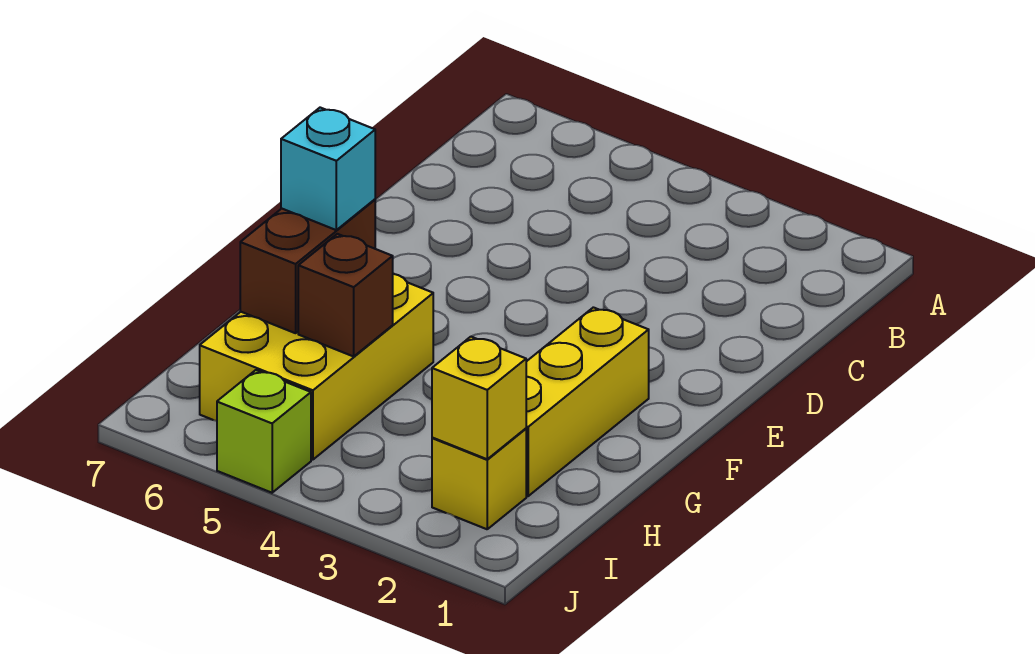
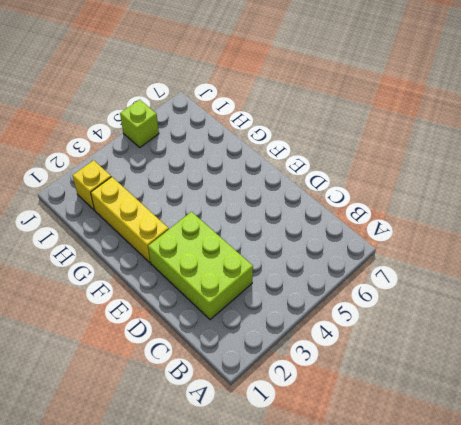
lime brick C2:E3 level 1 -> none
none -> yellow brick G5:I6 level 1
none -> brown brick G6:H6 level 2

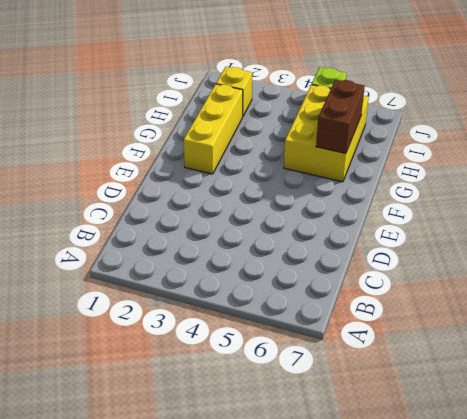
none -> brown brick H5 level 2
none -> yellow brick I2 level 2

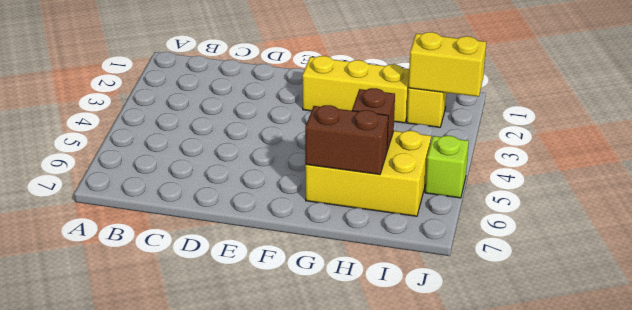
yellow brick I2:J2 level 2 -> yellow brick I2 level 2
none -> cyan brick G6 level 3

